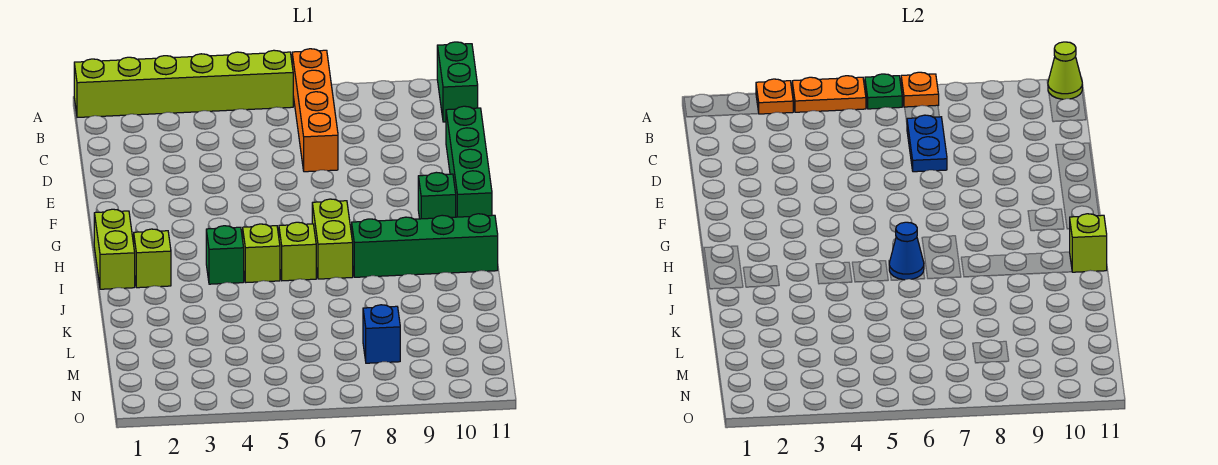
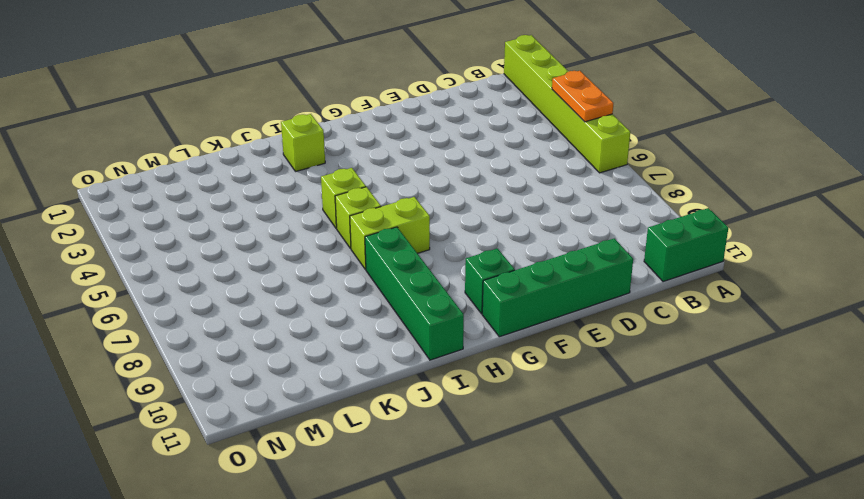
none -> orange brick A7:D7 level 1
none -> lime brick H1:I1 level 1
none -> green brick I4 level 1

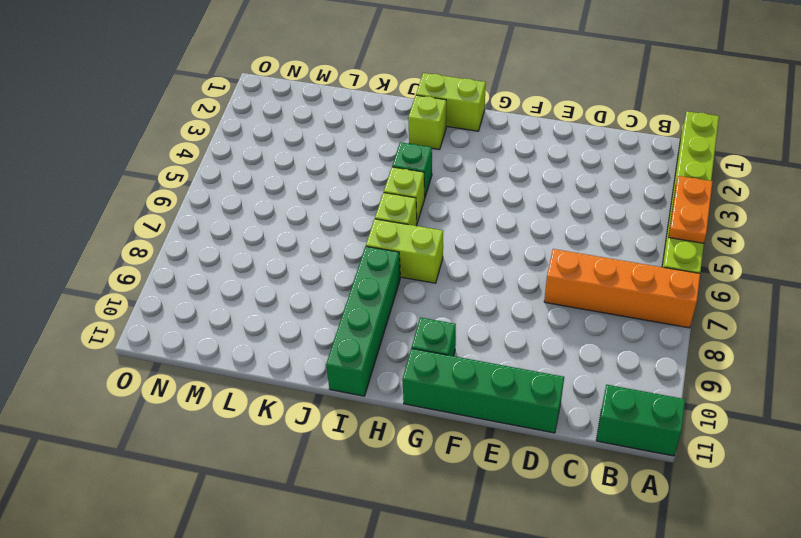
none -> blue brick M8 level 1
none -> orange plate A3 level 2
none -> green plate A6 level 2

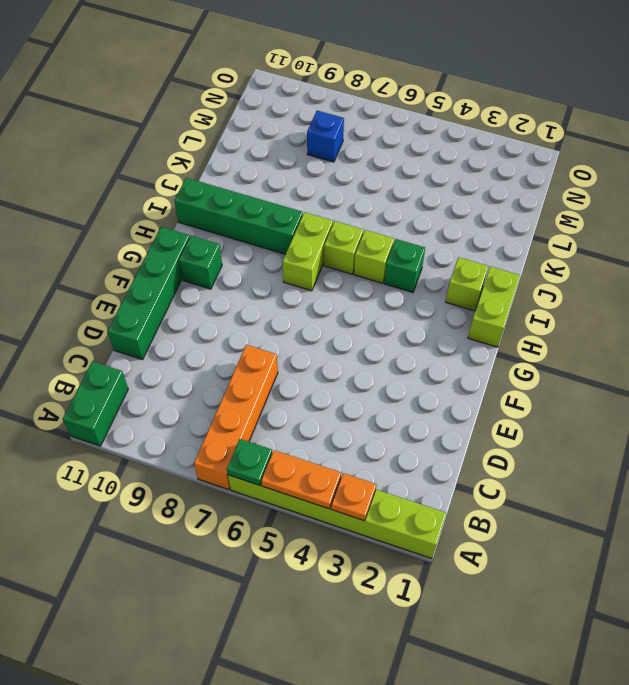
none -> orange plate A7 level 2
none -> lime cone A11 level 2
none -> blue plate C7:D7 level 2

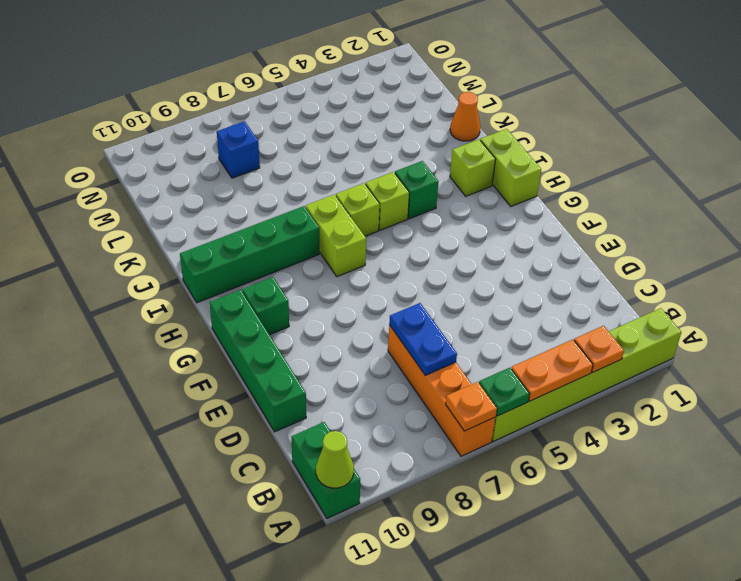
orange cone K1 level 1 -> none
none -> blue cone I6 level 2
none -> lime brick I11 level 2

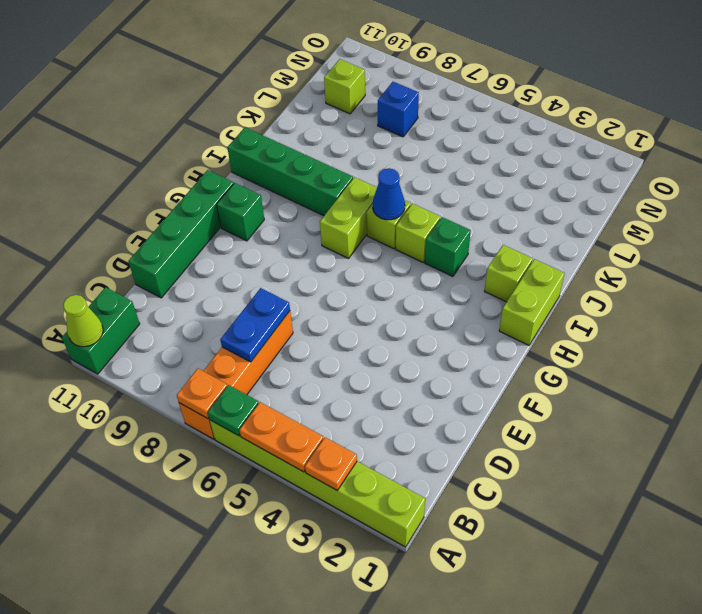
lime brick M10 level 1 -> lime brick I11 level 2

